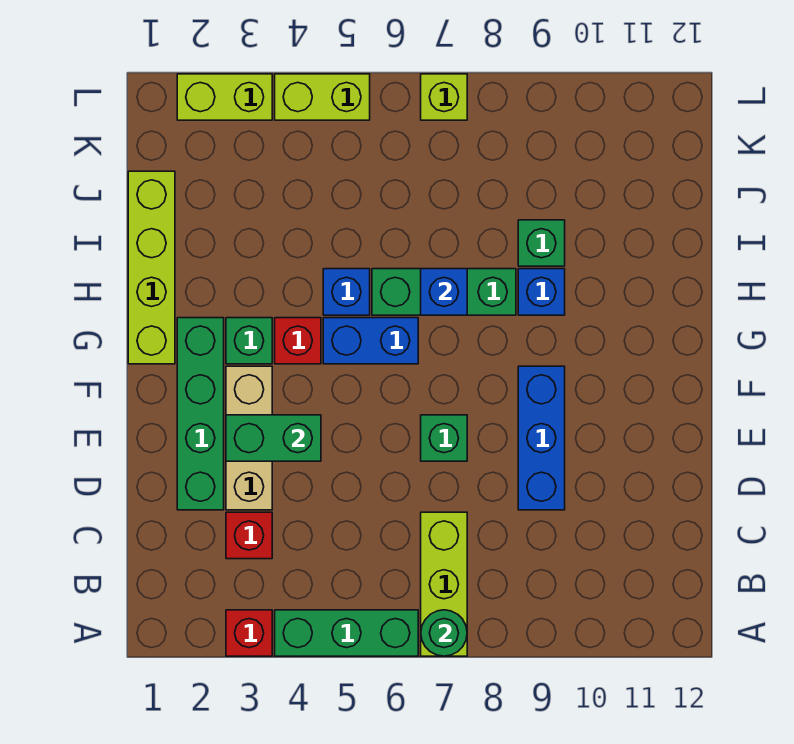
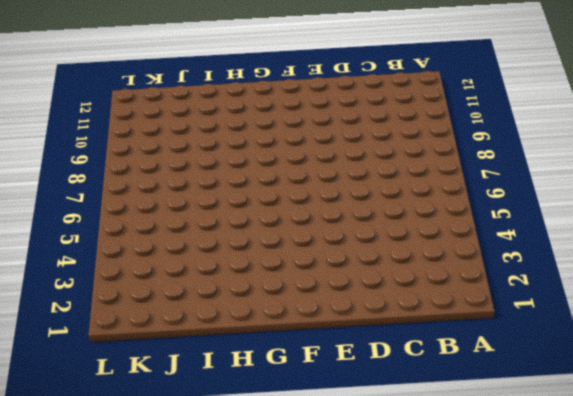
none -> red brick A3 level 1
none -> green brick A4:A6 level 1
none -> lime brick A7:C7 level 1

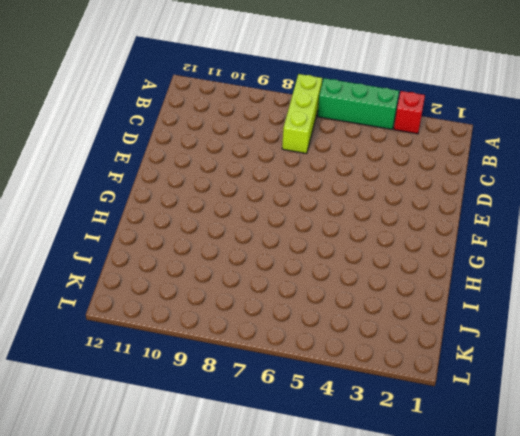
none -> red brick C3 level 1
none -> green brick D2:G2 level 1
none -> tan brick D3:F3 level 1

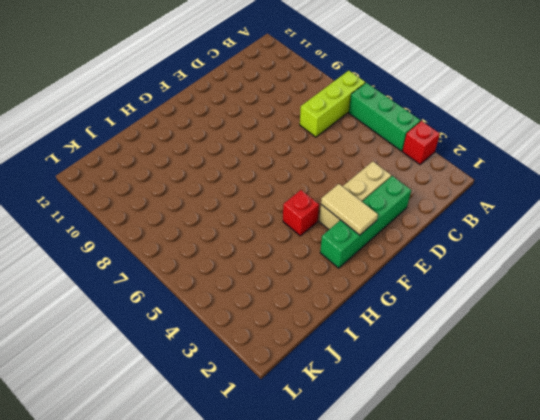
tan tile F2:F3 level 2 -> none
none -> red brick C3 level 1
none -> blue brick D9:F9 level 1
none -> green brick E7 level 1

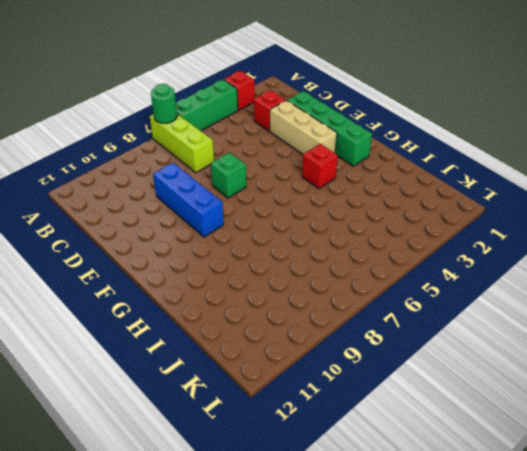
none -> lime brick G1:J1 level 1
none -> green brick G3 level 1
none -> blue brick G5:G6 level 1

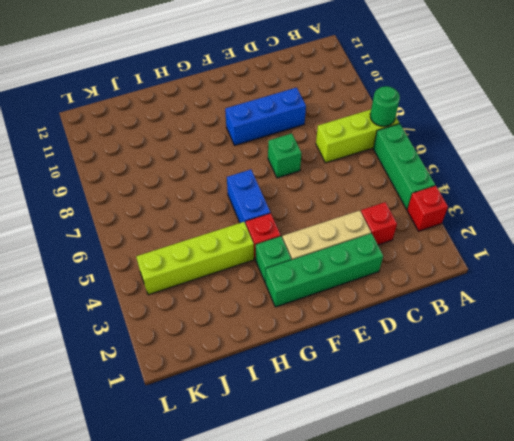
lime brick H4:K4 level 1 -> lime brick G1:J1 level 1
none -> blue brick H5 level 1
none -> green brick H6:H8 level 1
none -> blue brick H9 level 1

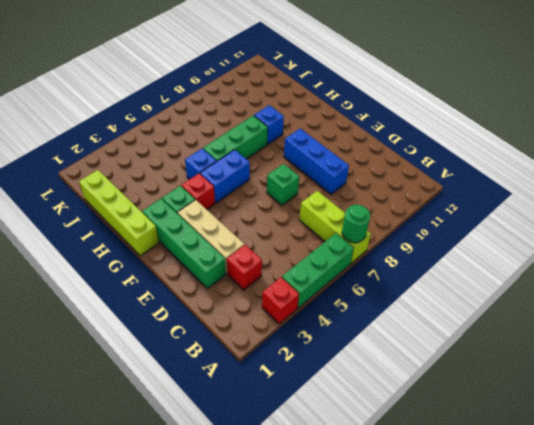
none -> green brick I9 level 1
none -> lime brick L2:L3 level 1
none -> lime brick L4:L5 level 1

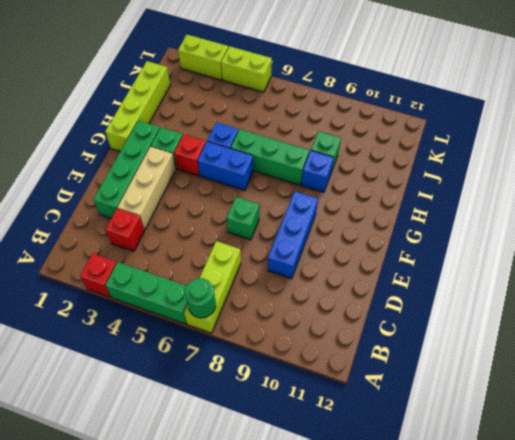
none -> lime brick L7 level 1
none -> green brick E3:E4 level 2
none -> blue brick H7 level 2

